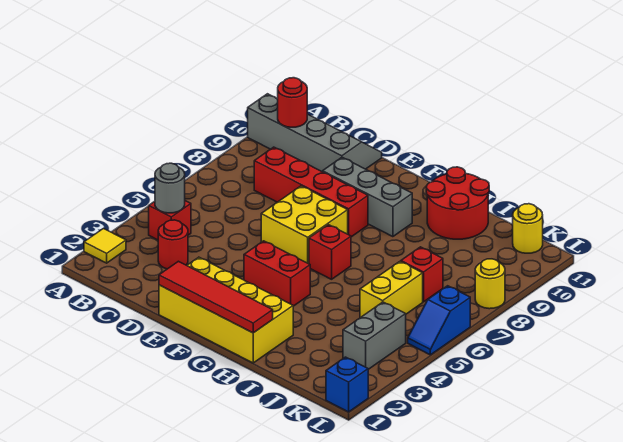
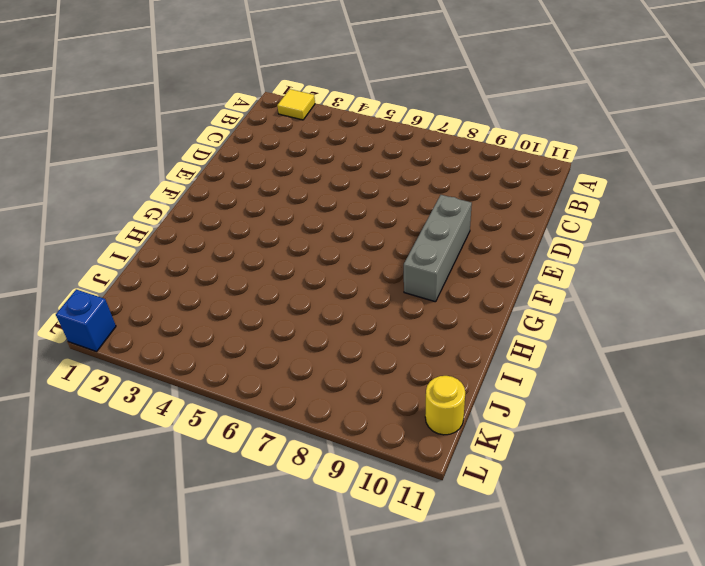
none -> grey slope A10:D11 level 1 top 10
none -> red brick B4 level 1
none -> red round brick C3 level 1

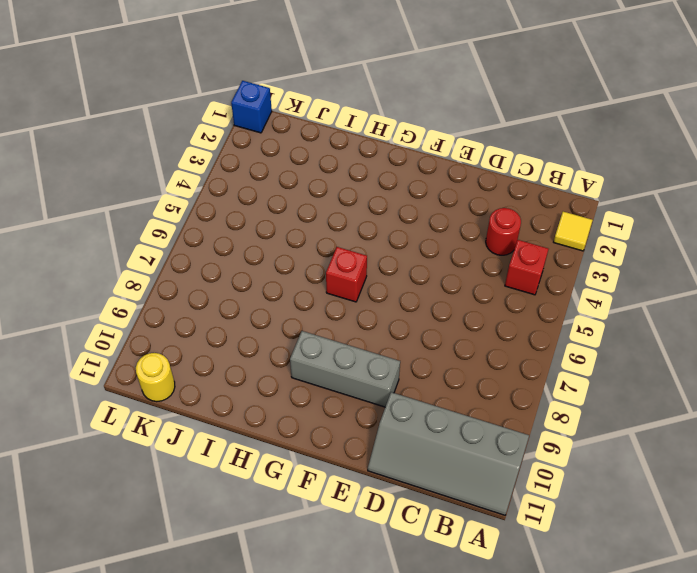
none -> red brick C8:F8 level 1
none -> yellow brick E1:H2 level 1
none -> yellow brick E6:F7 level 1

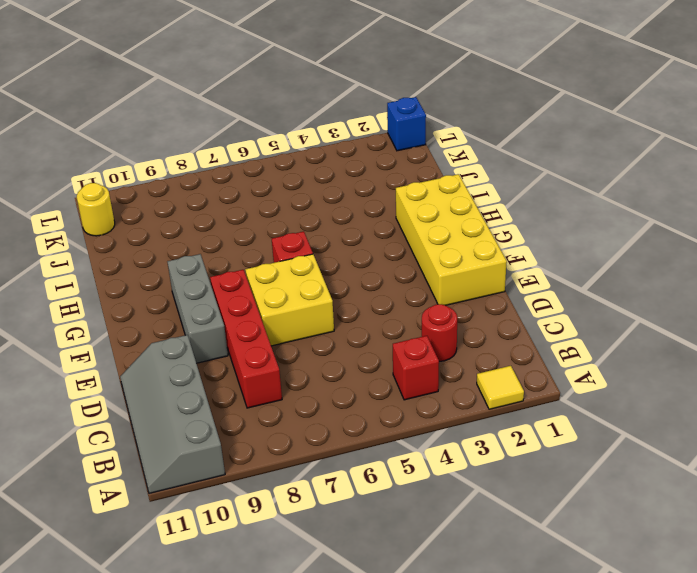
none -> red brick F4:G4 level 1
none -> red round brick H10:I11 level 1
none -> yellow brick J5:J6 level 1

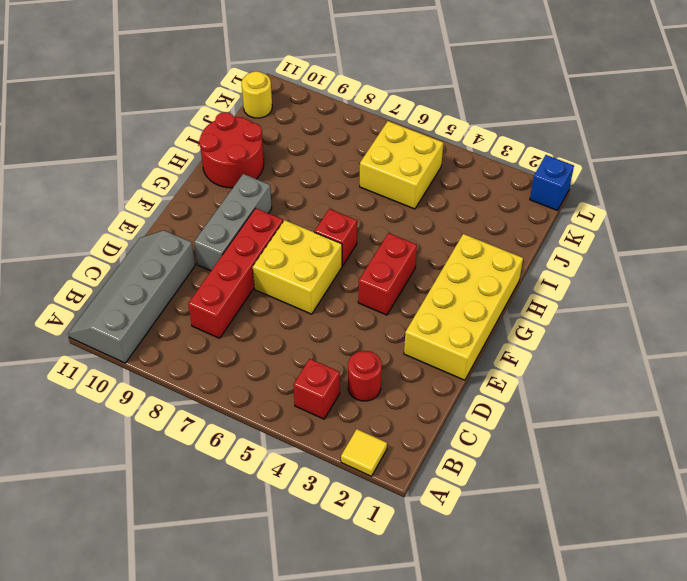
yellow brick J5:K6 level 1 -> yellow brick J5:J6 level 1
none -> red brick J7 level 1
none -> grey brick K3:K4 level 1
none -> blue slope L5:L6 level 1 top 6

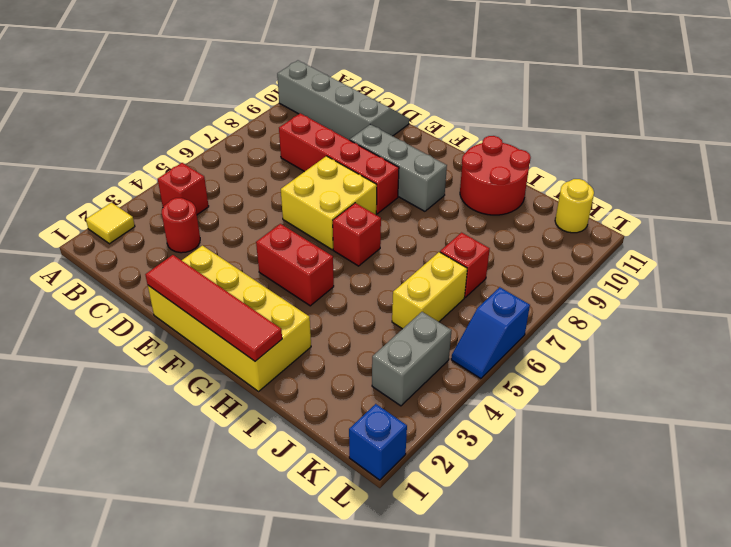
none -> yellow round brick L8 level 1
none -> grey round brick B4 level 2
none -> red round brick B10 level 2

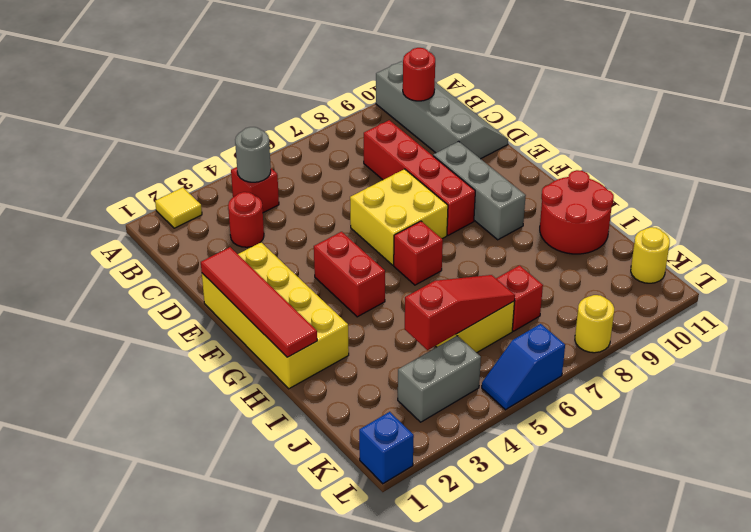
red slope J4:J6 level 2 top 4 -> none

